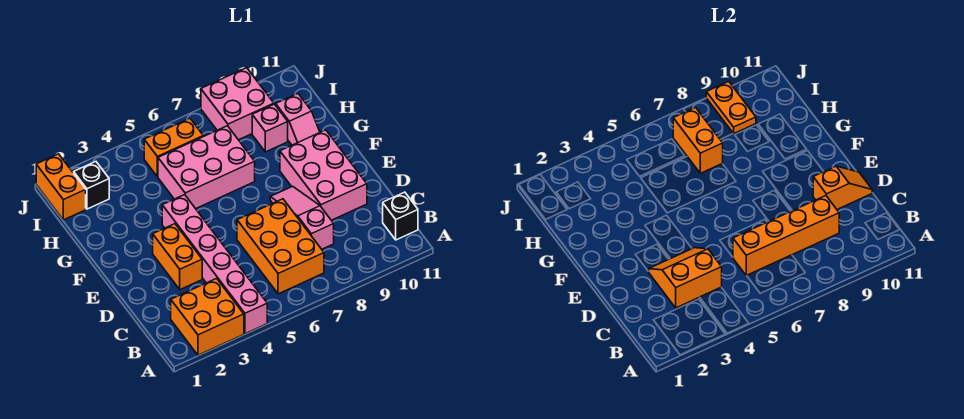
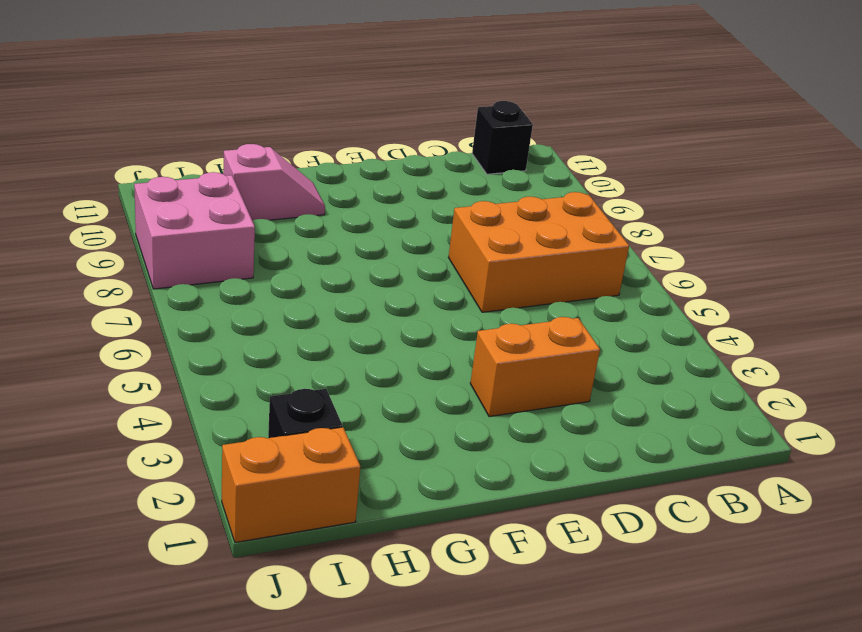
none -> orange brick A2:B3 level 1
none -> pink brick A4:F4 level 1
none -> pink slope C8:E8 level 1 top C

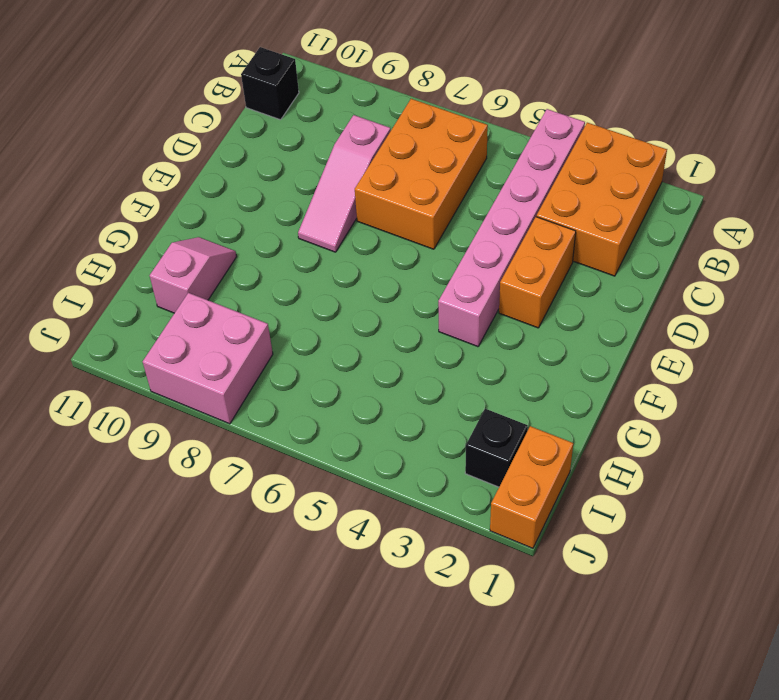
orange brick A2:C3 level 1 -> orange brick A2:B3 level 1
none -> pink brick D9:F10 level 1
none -> pink brick G5:H7 level 1
none -> pink brick H9 level 1

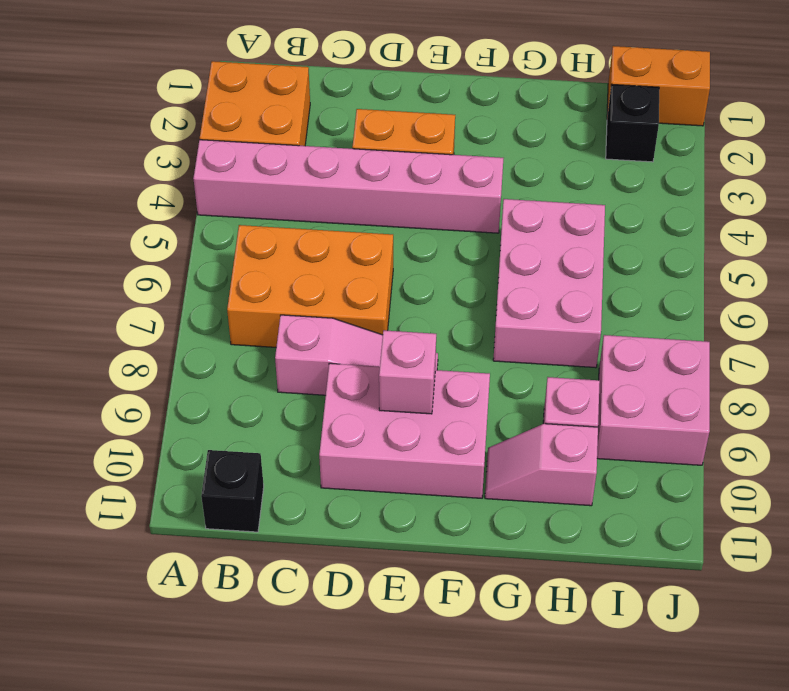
pink brick E9 level 2 -> none
none -> orange brick I5:I6 level 1
none -> orange slope C3:D4 level 2 top C
none -> orange brick C6:C9 level 2

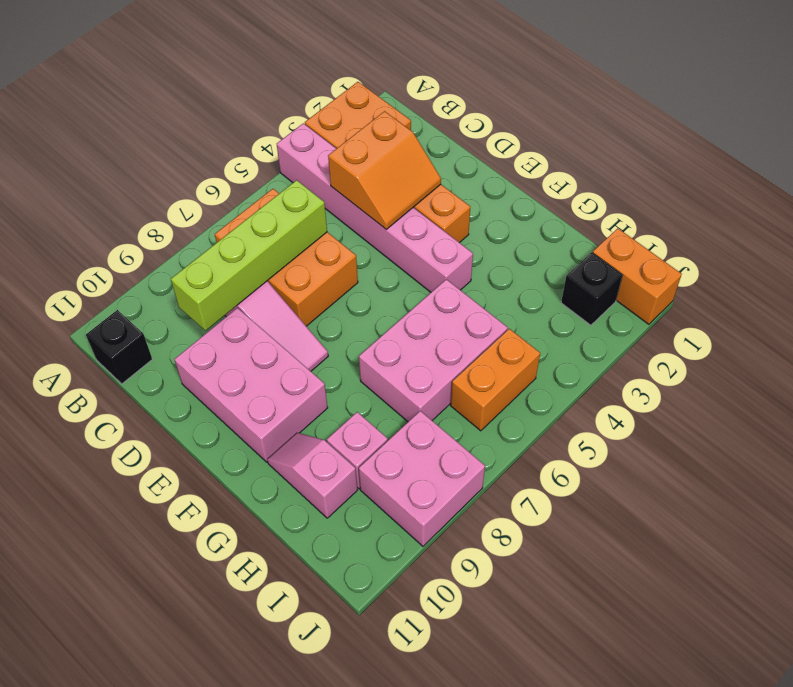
lime brick C6:C9 level 2 -> orange brick C6:C9 level 2
none -> orange slope D10:D11 level 2 top 10
none -> orange brick H7:I7 level 2
none -> orange plate I9:J9 level 2

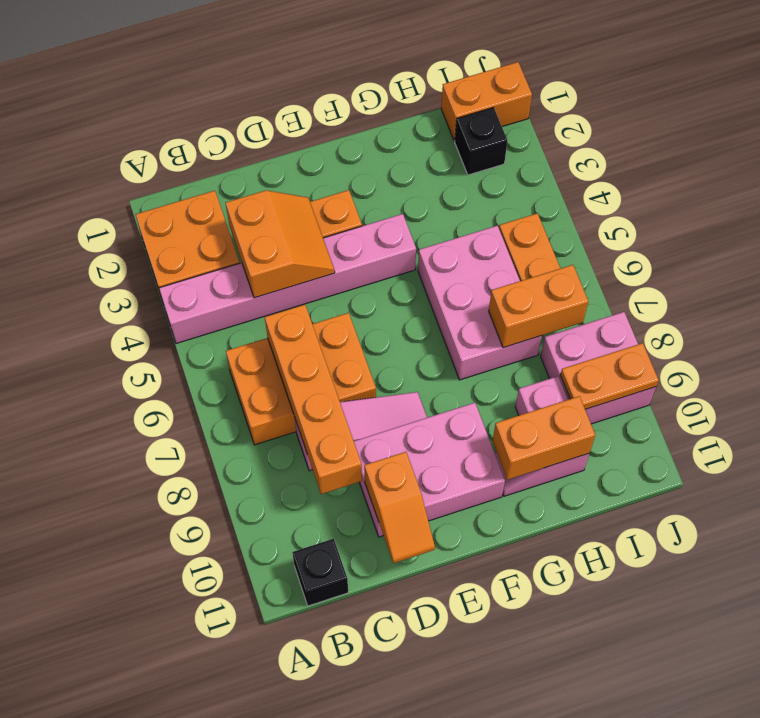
orange brick G10:H10 level 2 -> none

